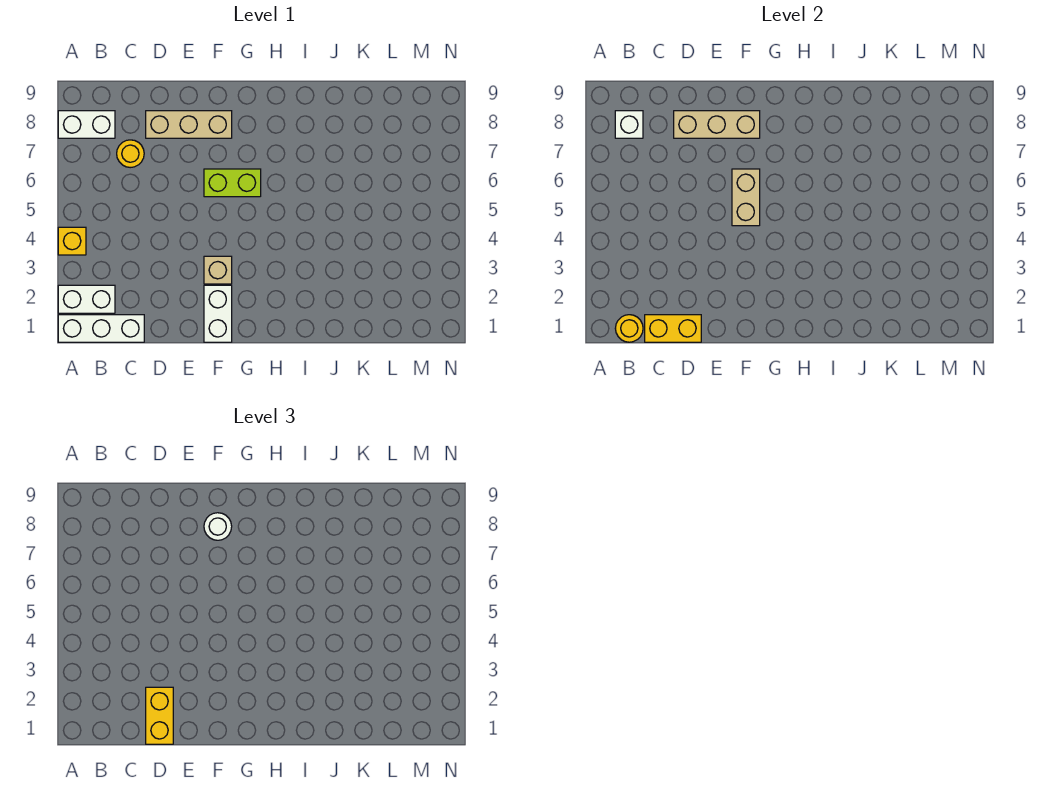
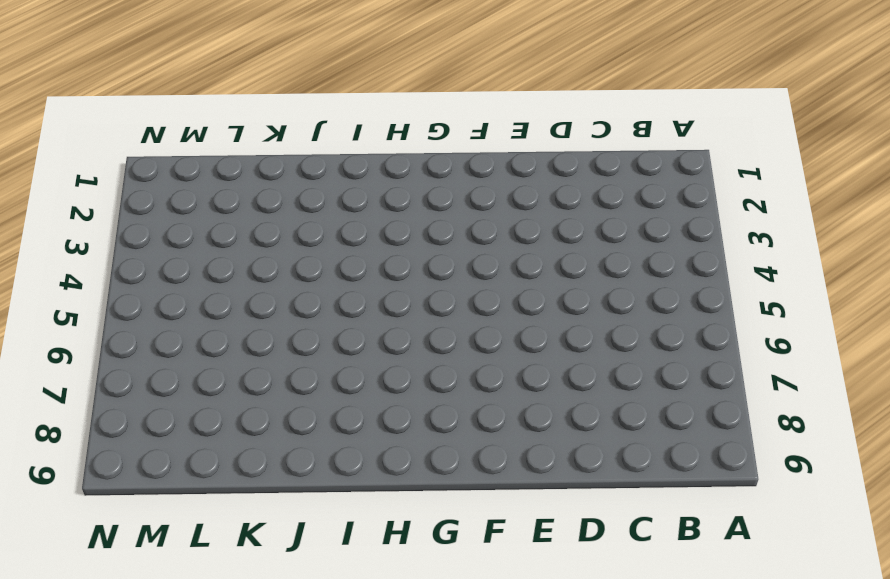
none -> white brick A1:C1 level 1
none -> white brick A2:B2 level 1
none -> yellow brick A4 level 1

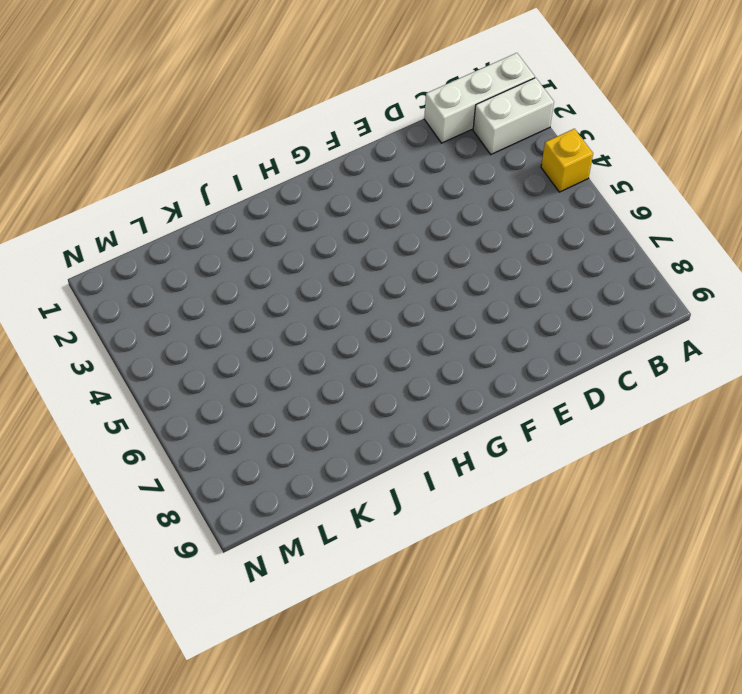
none -> white brick A8:B8 level 1
none -> yellow round brick C7 level 1
none -> tan brick D8:F8 level 1

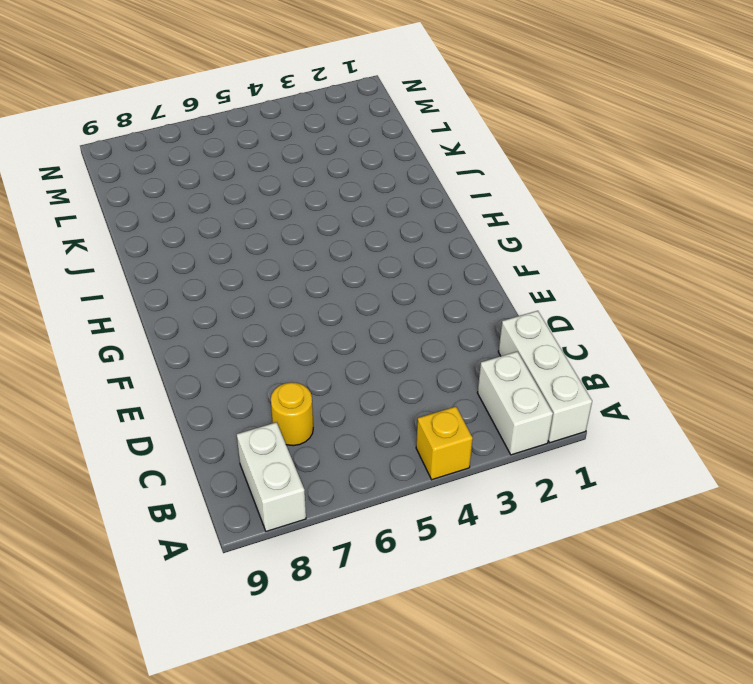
none -> tan brick D8:F8 level 1
none -> white brick F1:F2 level 1
none -> tan brick F3 level 1

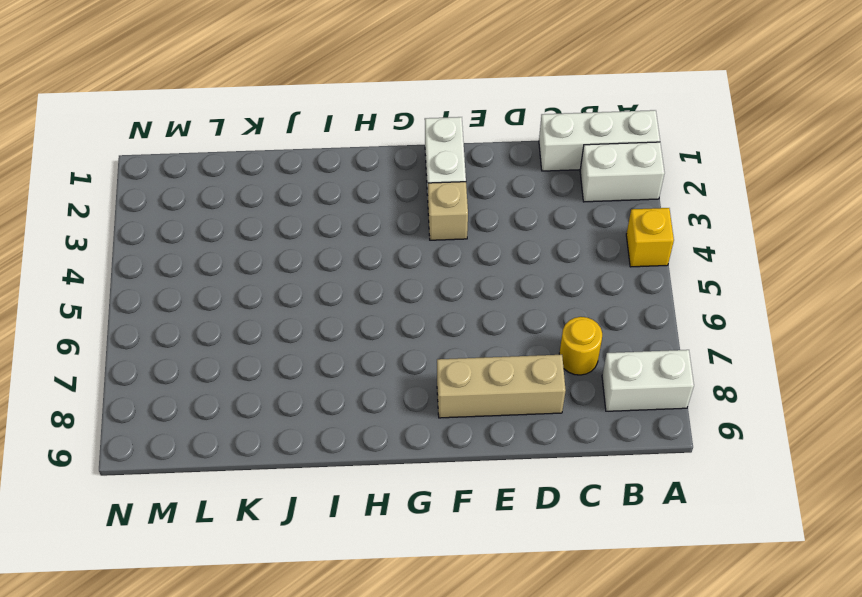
none -> lime brick F6:G6 level 1
none -> yellow round brick B1 level 2
none -> white brick B8 level 2

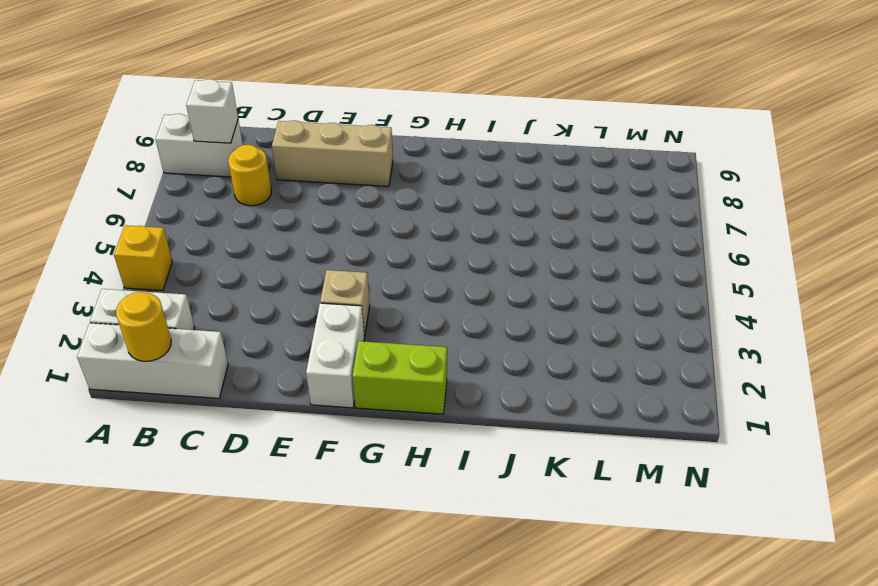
lime brick G1:H1 level 1 -> lime brick F6:G6 level 1
none -> yellow brick C1:D1 level 2
none -> tan brick D8:F8 level 2
none -> tan brick F5:F6 level 2

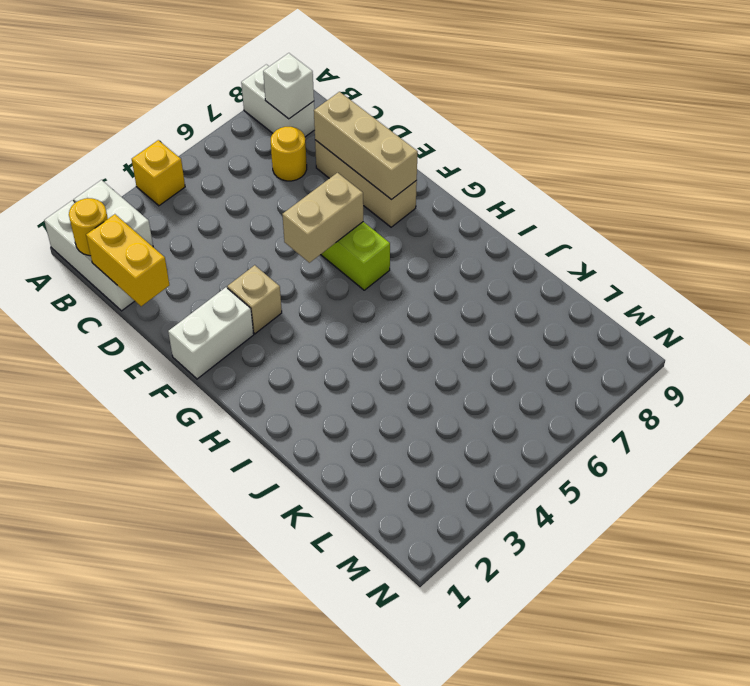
none -> yellow brick D1:D2 level 3
none -> white round brick F8 level 3

